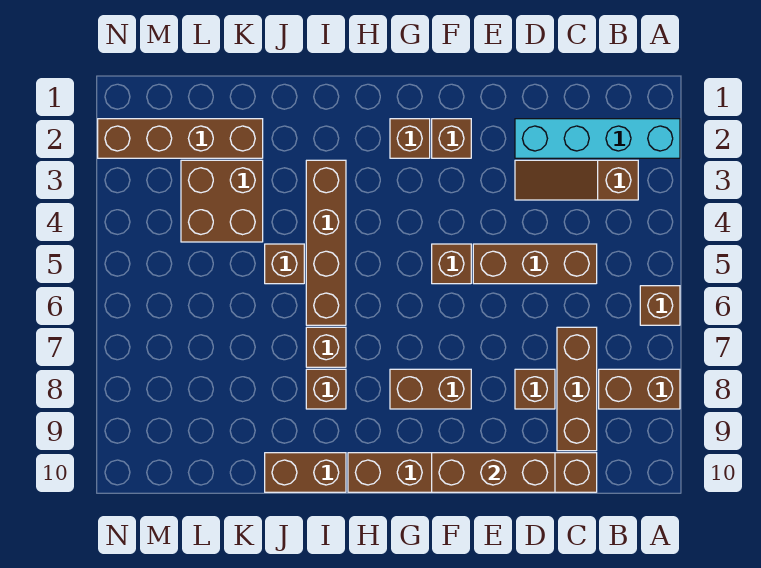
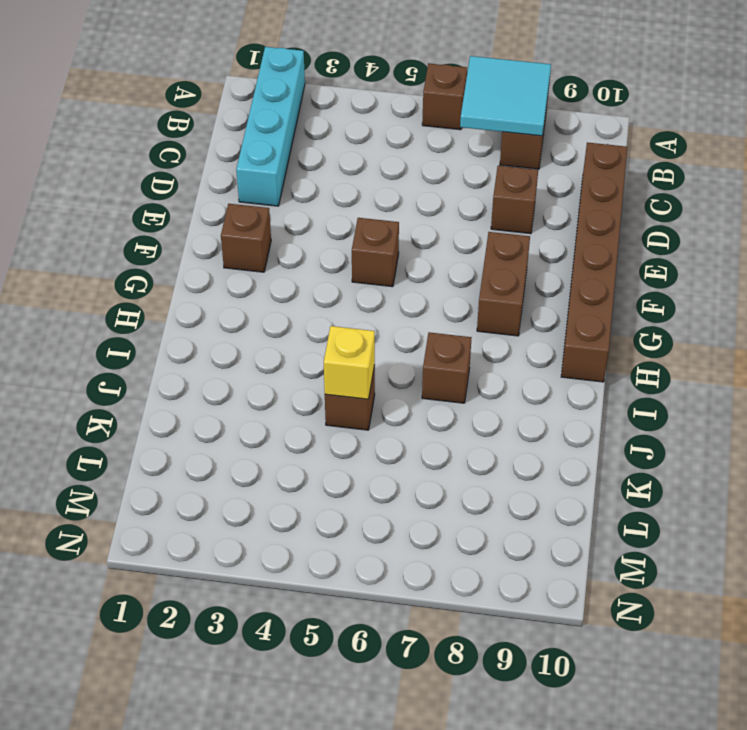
cyan tile A7:B8 level 2 -> none
yellow brick J5 level 2 -> none
none -> brown slope B3:D3 level 1 top B
none -> brown brick C5:E5 level 1
none -> brown brick C7:C9 level 1

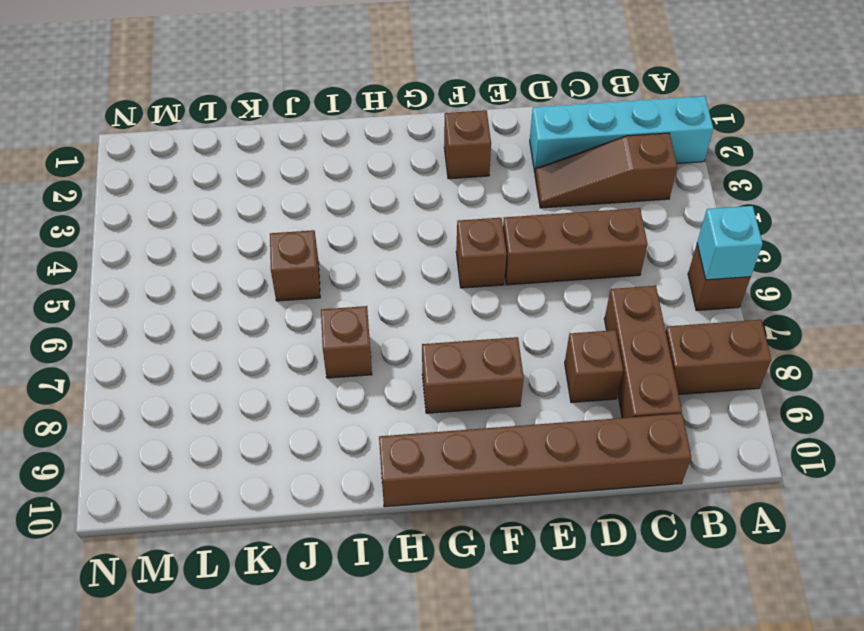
cyan brick A6 level 2 -> none
none -> brown brick G2 level 1
none -> brown brick I3:I6 level 1
none -> brown brick I8 level 1

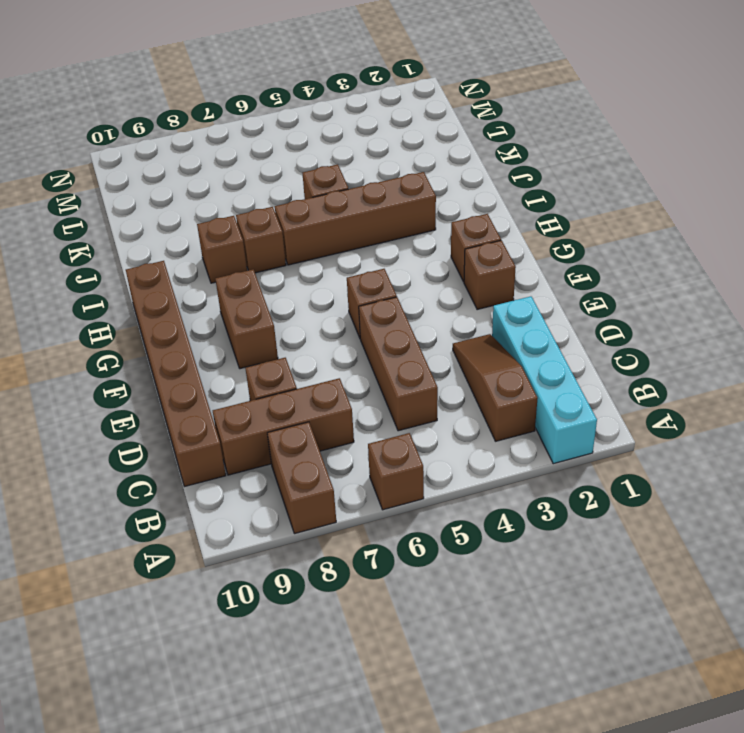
none -> brown brick I10:J10 level 1
none -> brown brick K2:N2 level 1
none -> brown brick K3:L4 level 1

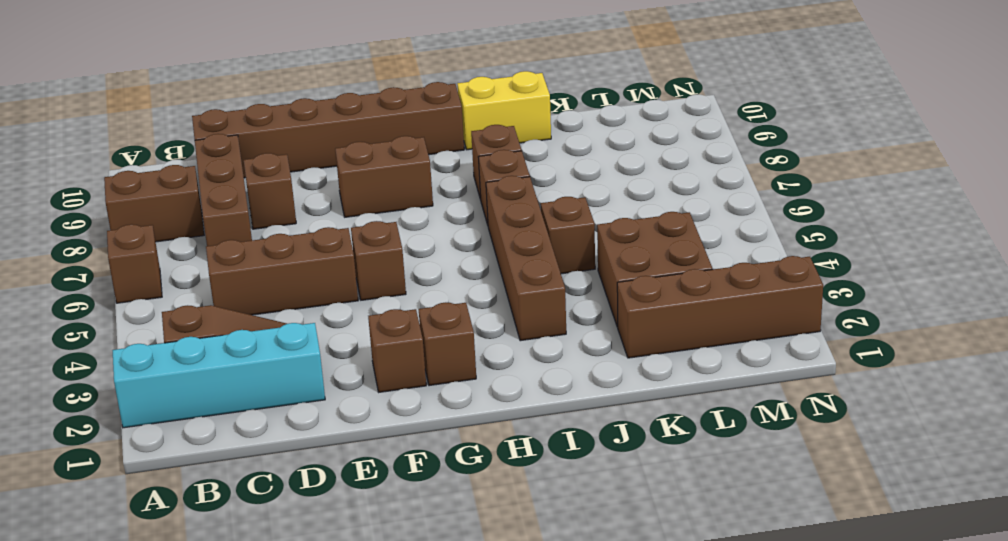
yellow brick I10:J10 level 1 -> brown brick I10:J10 level 1
none -> brown brick D10:F10 level 2

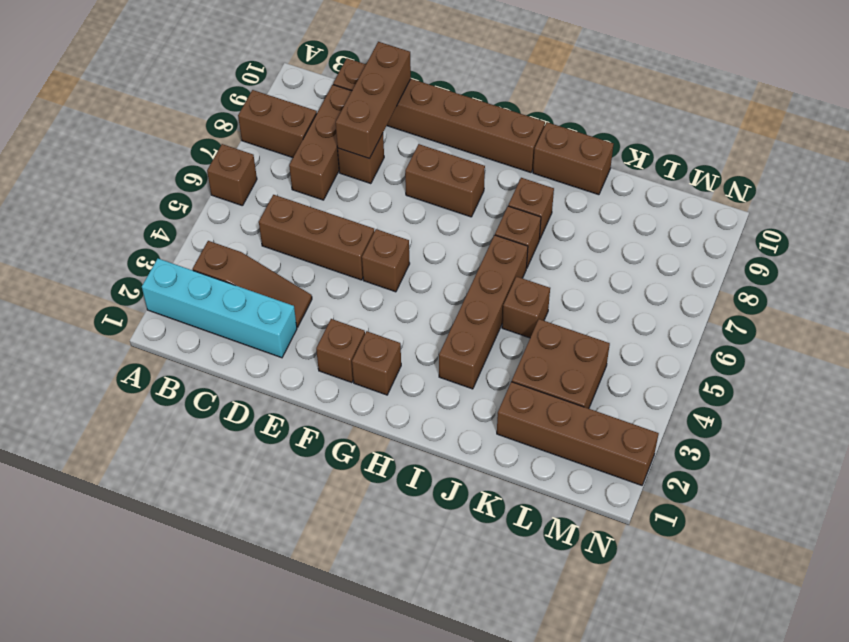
brown brick D8:D10 level 2 -> brown brick D10:F10 level 2

